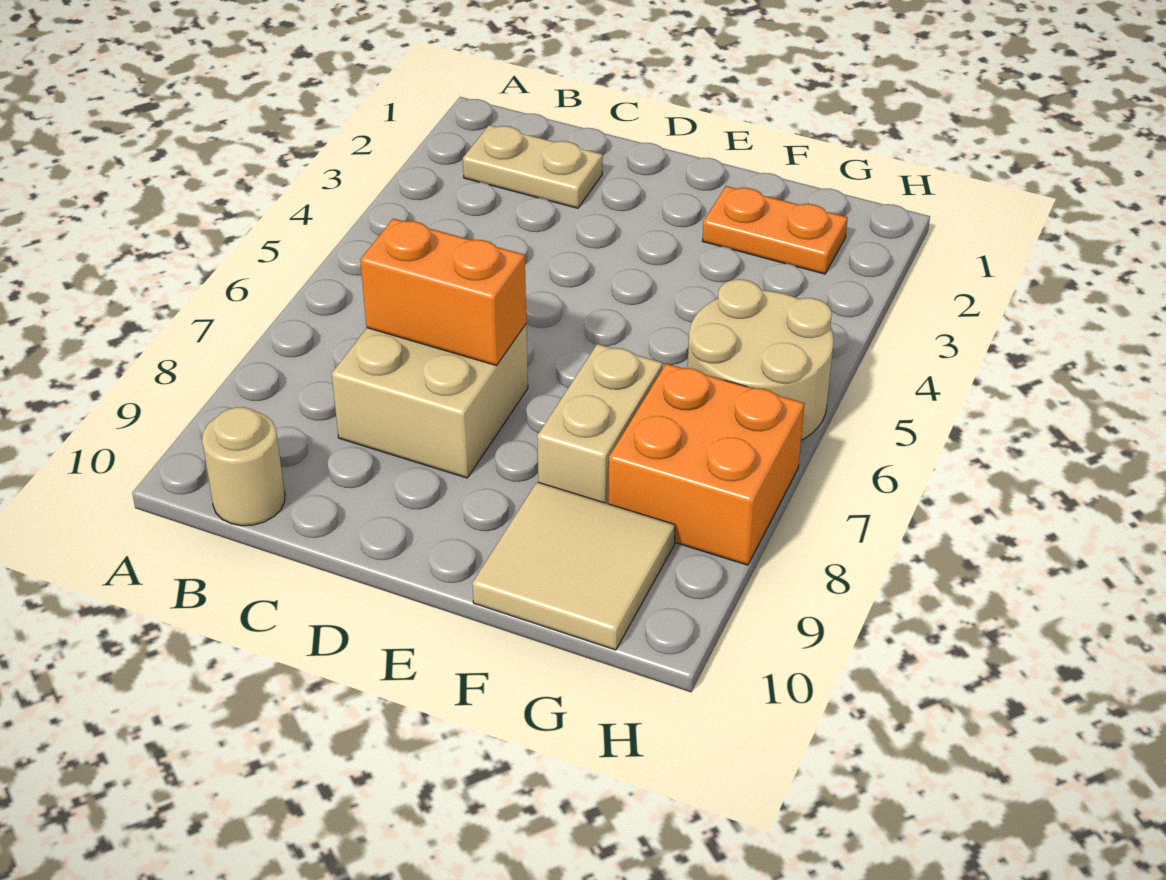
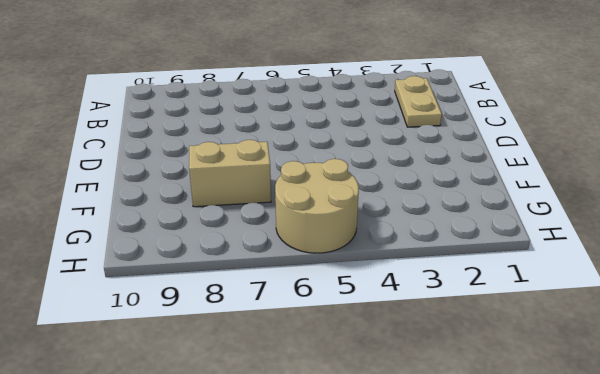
none -> tan round brick B10 level 1
none -> tan brick C7:D8 level 1

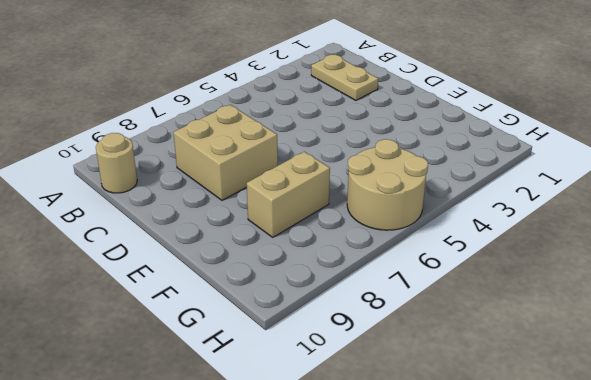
none -> orange plate F2:G2 level 1
none -> tan tile F9:G10 level 1

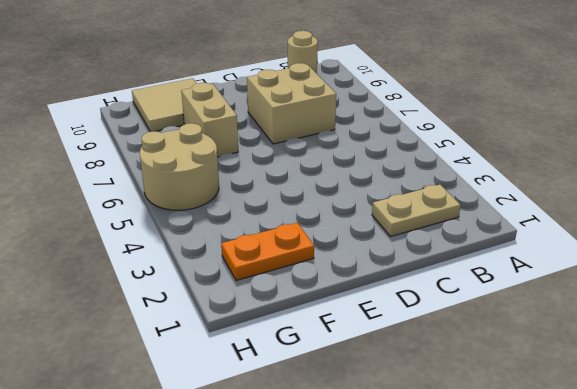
none -> orange brick G7:H8 level 1
none -> orange brick C7:D7 level 2

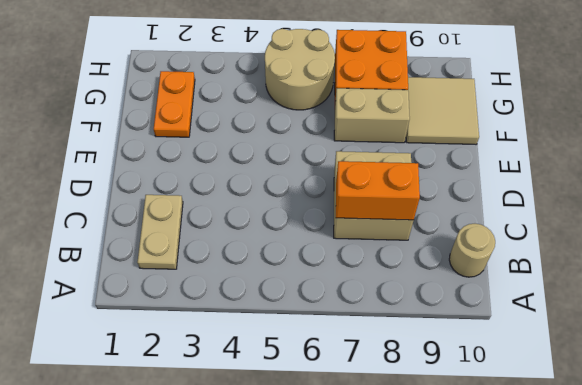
orange brick C7:C8 level 2 -> orange brick C7:D7 level 2

